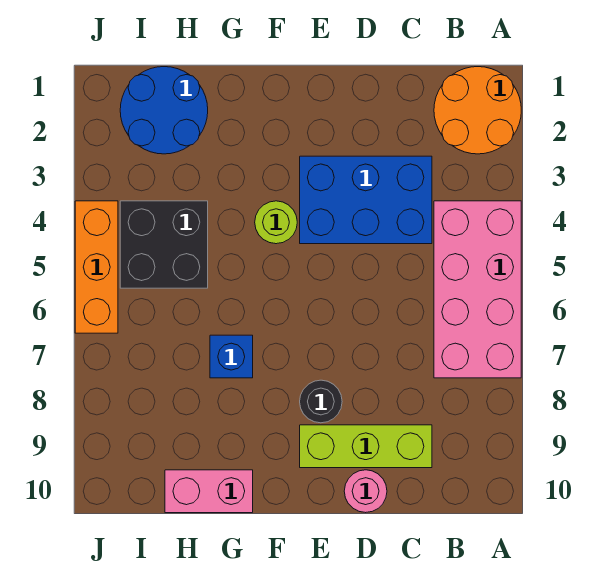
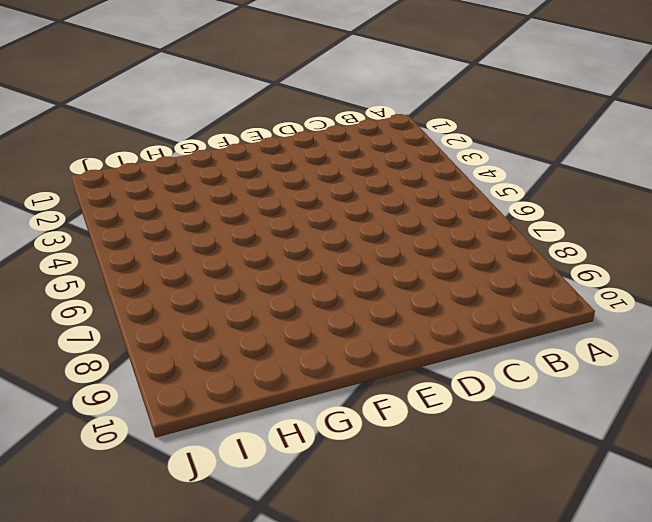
none -> orange round brick A1:B2 level 1
none -> pink brick A4:B7 level 1
none -> blue brick C3:E4 level 1

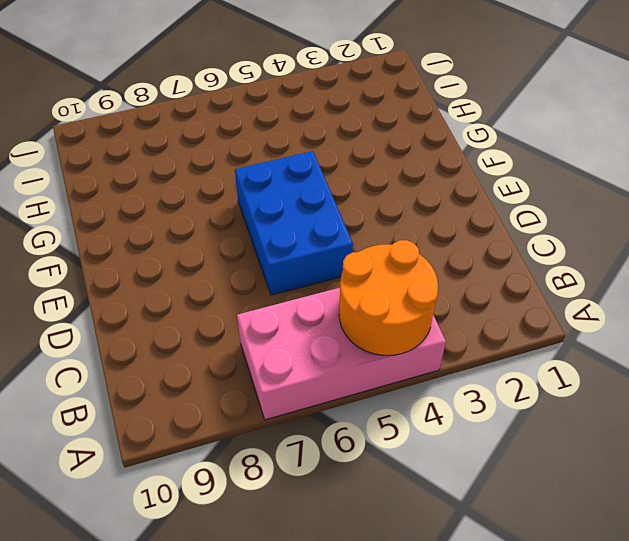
orange round brick A4:B5 level 2 -> orange round brick A1:B2 level 1
blue brick D5:F6 level 1 -> blue brick C3:E4 level 1
none -> lime brick C9:E9 level 1
none -> pink round brick D10 level 1
none -> black round brick E8 level 1

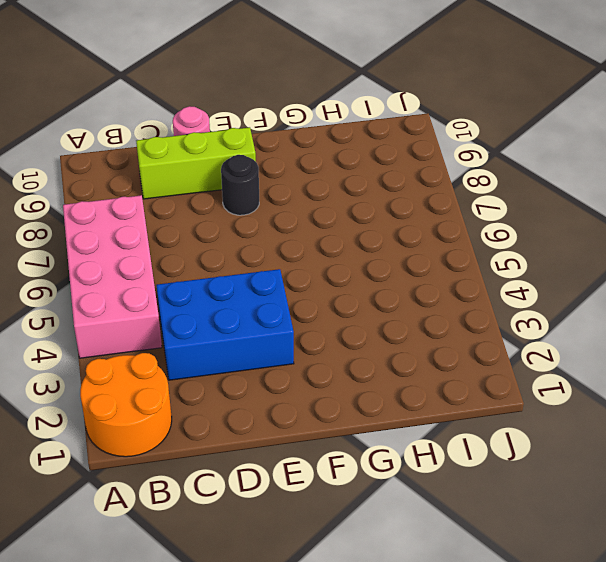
none -> lime round brick F4 level 1
none -> blue brick G7 level 1
none -> pink brick G10:H10 level 1

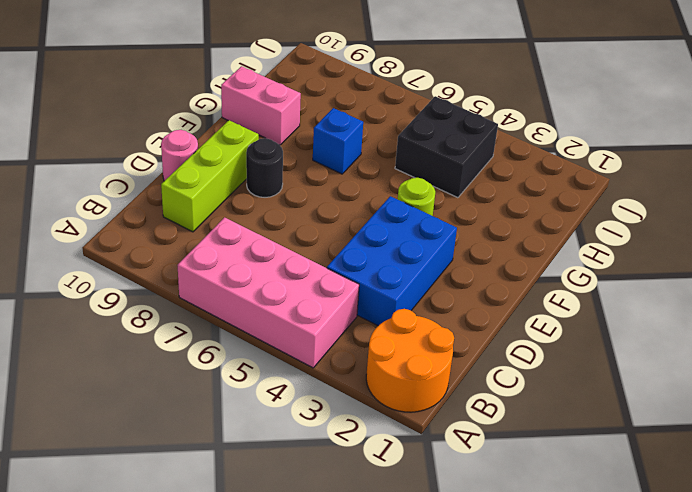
pink brick G9:G10 level 1 -> pink brick G10:H10 level 1
none -> blue round brick H1:I2 level 1
none -> orange brick J4:J6 level 1

